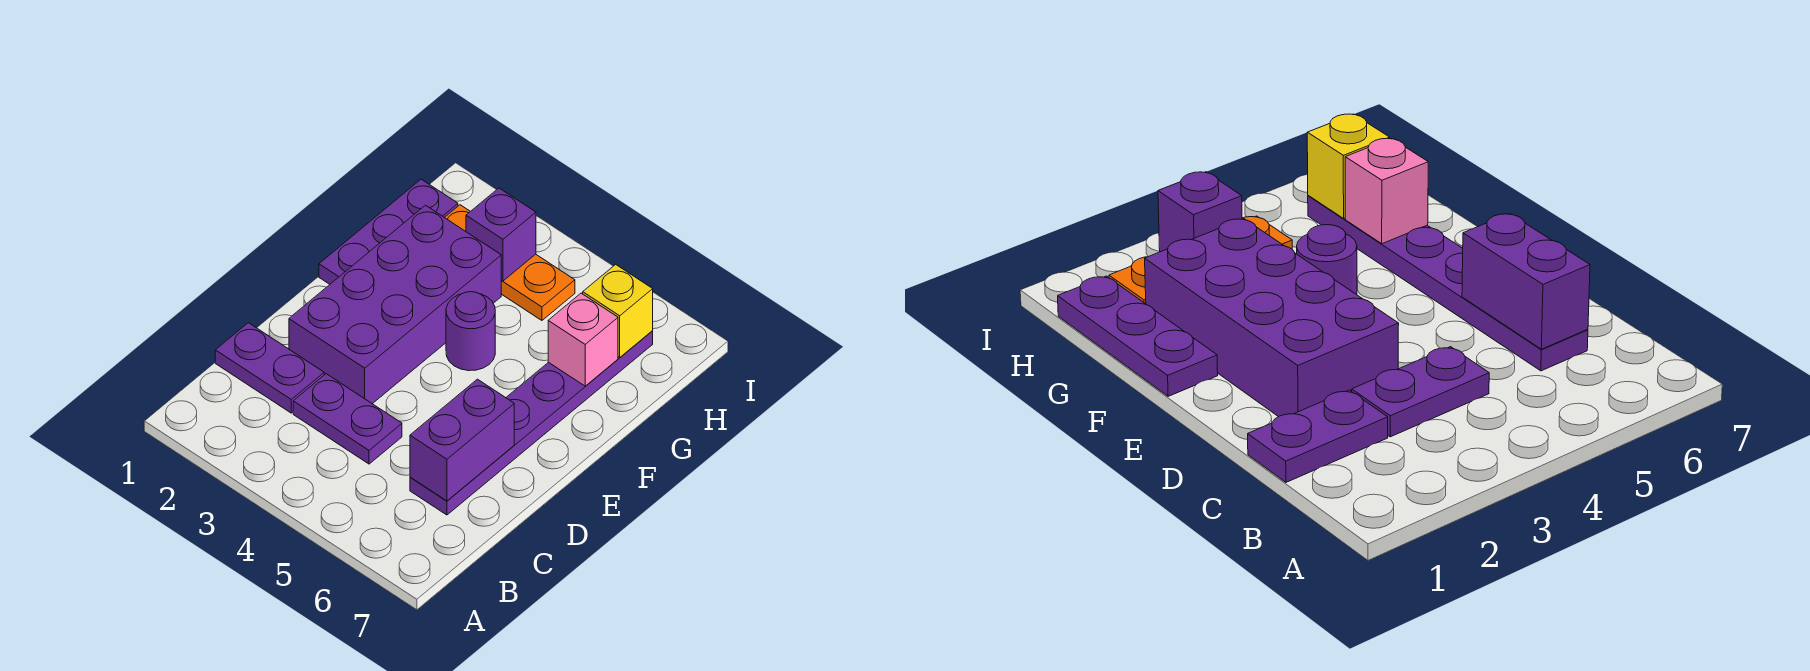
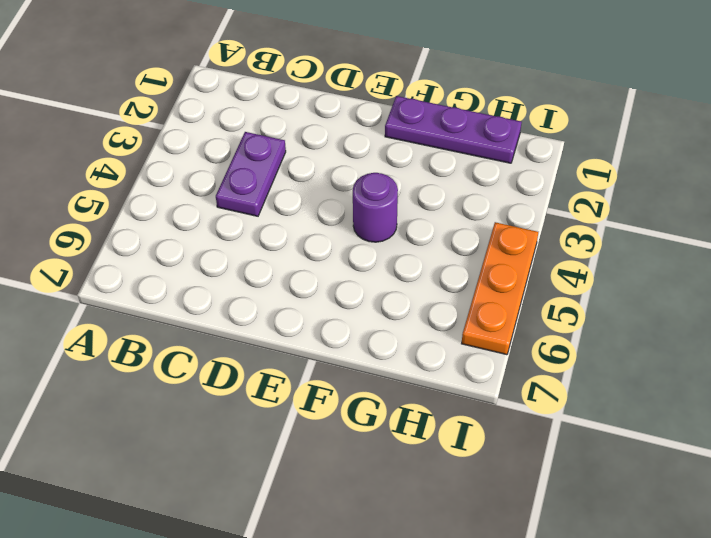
orange plate I4:I6 level 1 -> orange plate H2:H4 level 1
none -> purple plate C1:C2 level 1
none -> purple plate C6:H6 level 1

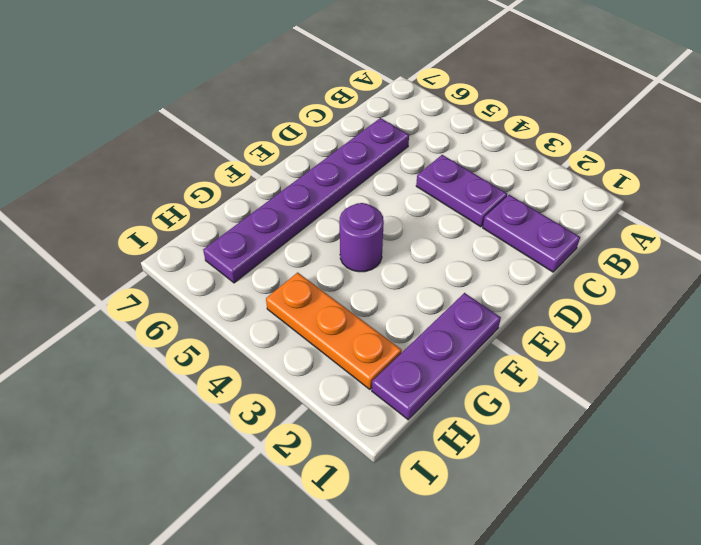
none -> purple brick D2:G3 level 1
none -> purple brick C6:D6 level 2

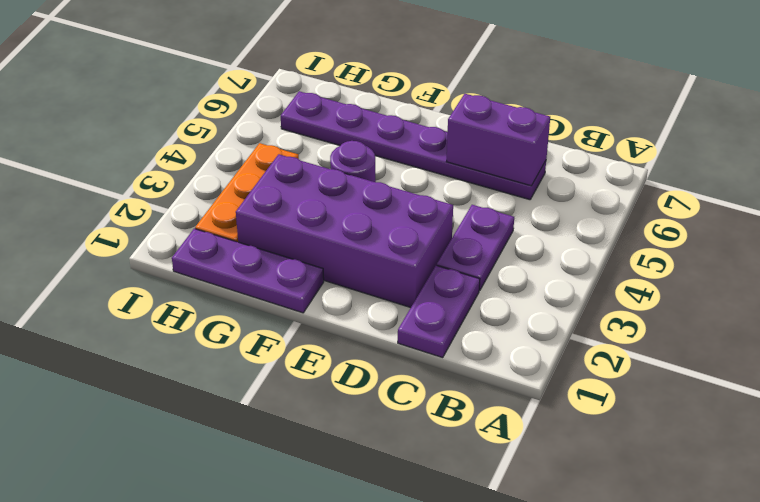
none -> pink brick G6 level 2
none -> purple brick H3 level 2

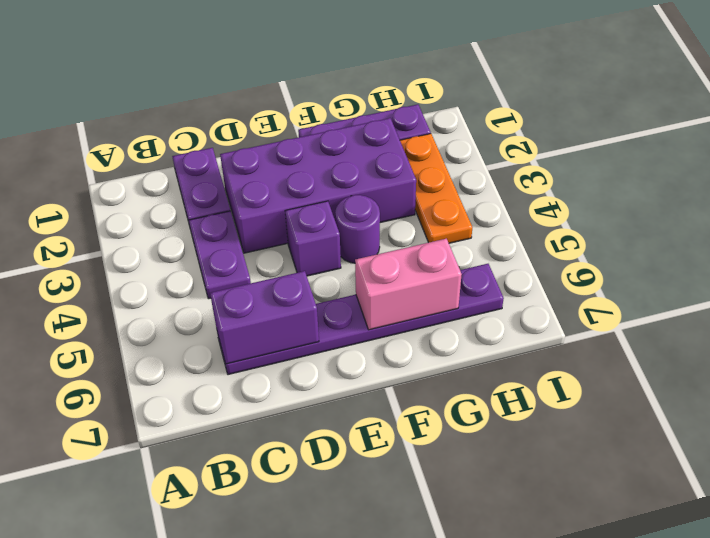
purple brick E4 level 1 -> purple brick H3 level 2
pink brick F6:G6 level 2 -> pink brick G6 level 2
none -> yellow brick H6 level 2

